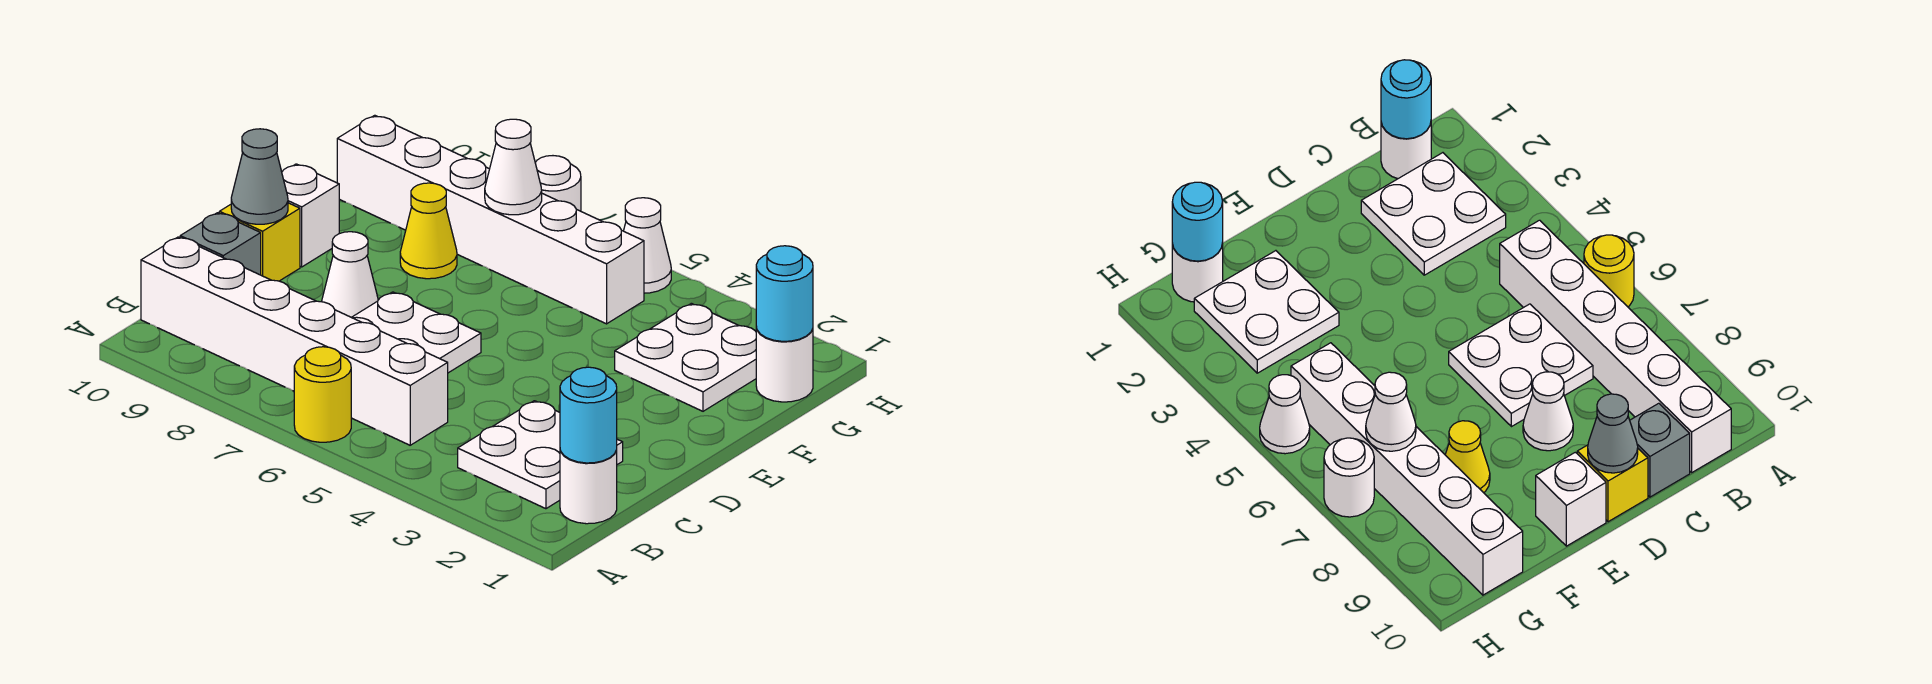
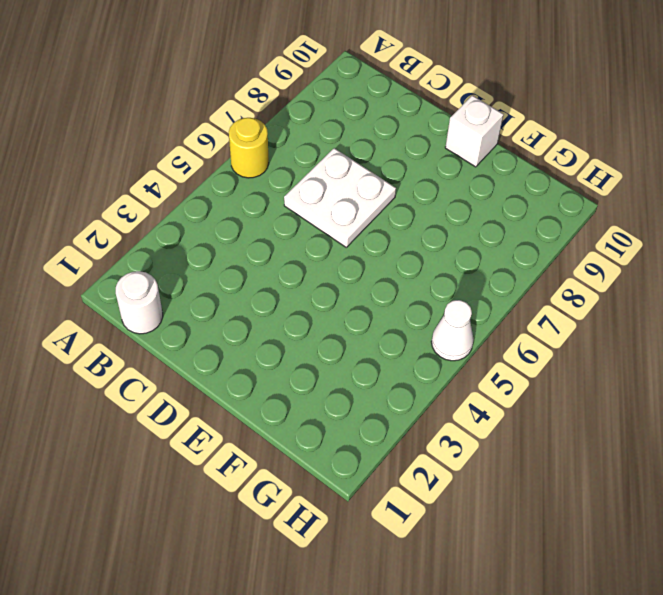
none -> white plate B2:C3 level 1
none -> white brick B5:B10 level 1
none -> grey brick C10 level 1

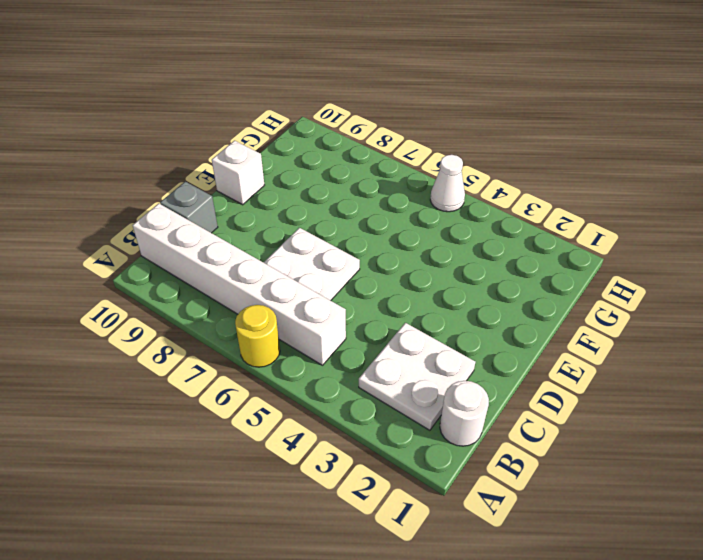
none -> white cone D8 level 1
none -> yellow brick D10 level 1
none -> white plate F2:G3 level 1

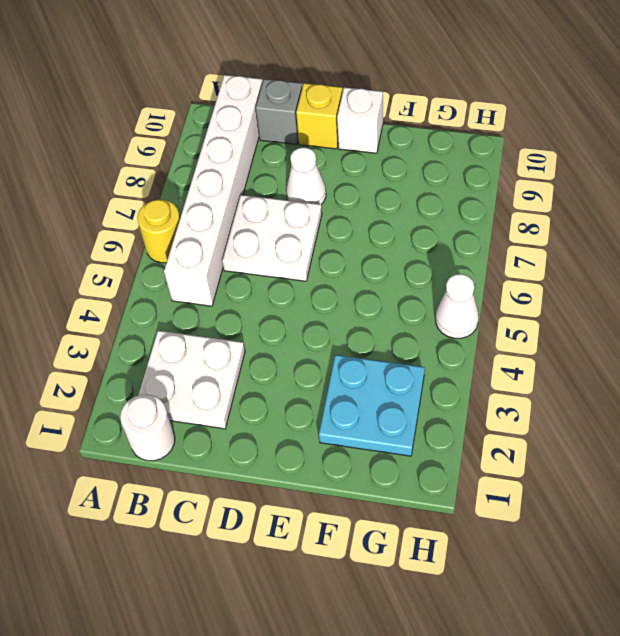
cyan plate F2:G3 level 1 -> white plate F2:G3 level 1
none -> yellow cone F8 level 1
none -> white round brick G1 level 1
none -> white brick G5:G10 level 1

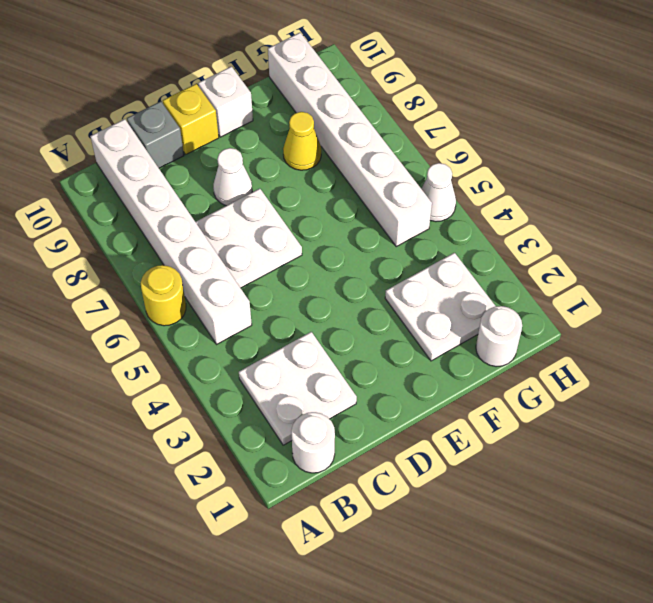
none -> white round brick H7 level 1
none -> cyan round brick B1 level 2
none -> grey cone D10 level 2

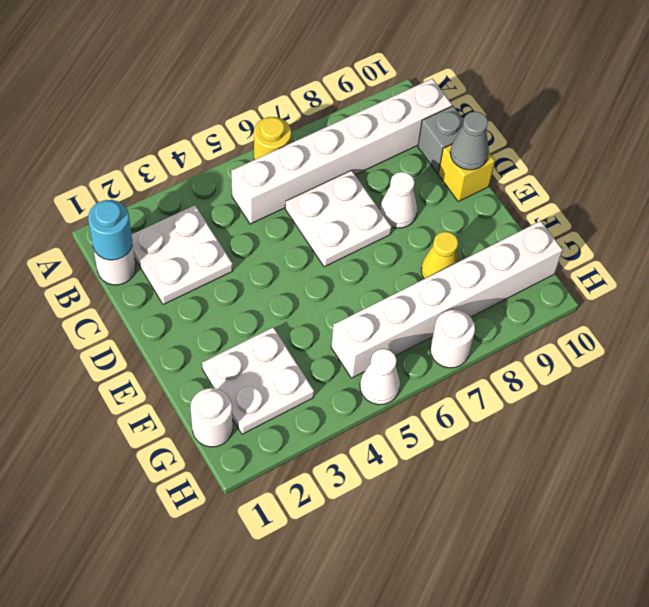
none -> white brick E10 level 1
none -> cyan round brick G1 level 2
none -> white cone G7 level 2

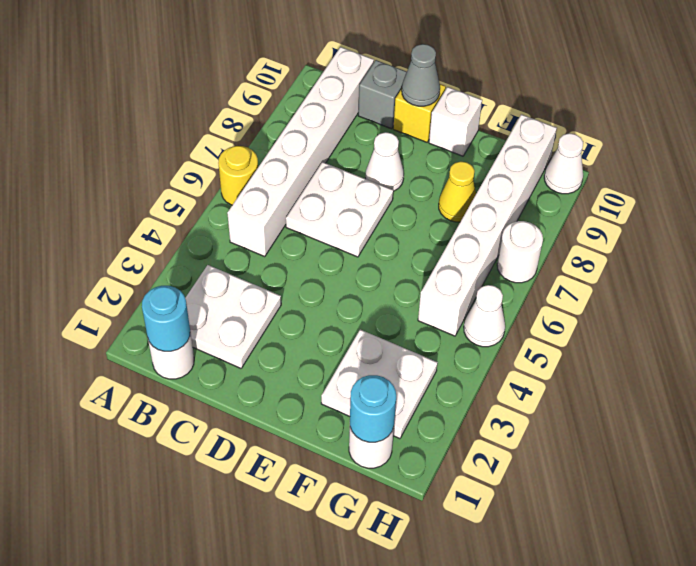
white cone H10 level 1 -> white cone G7 level 2

